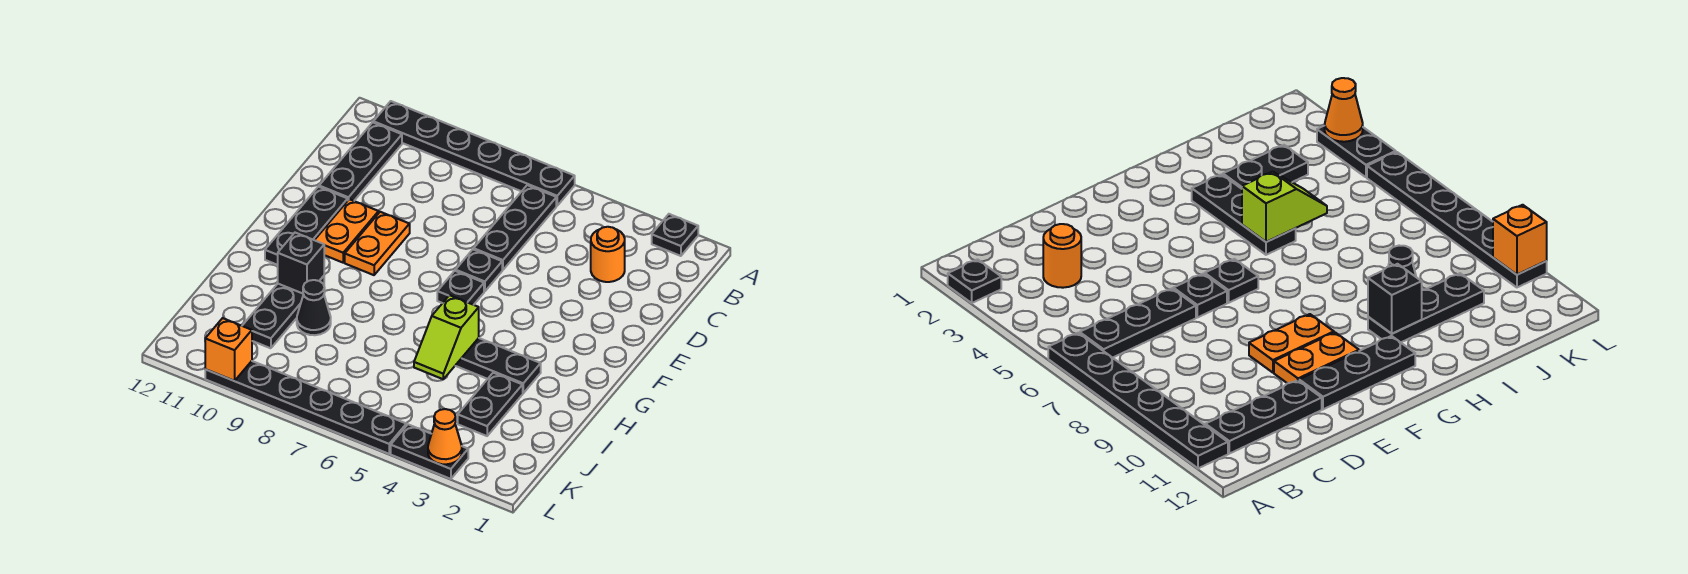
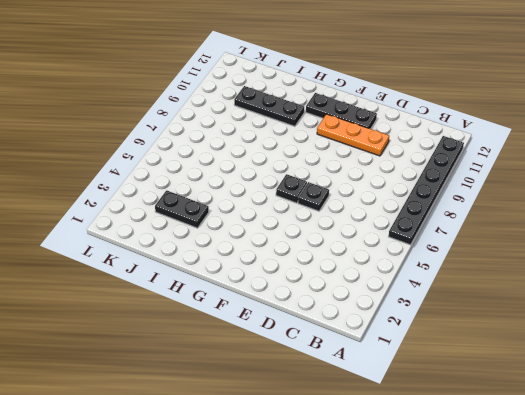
orange plate D10:F10 level 1 -> orange plate E10:F10 level 1
none -> black plate A2 level 1
none -> black plate B6:D6 level 1
none -> black plate B11:D11 level 1

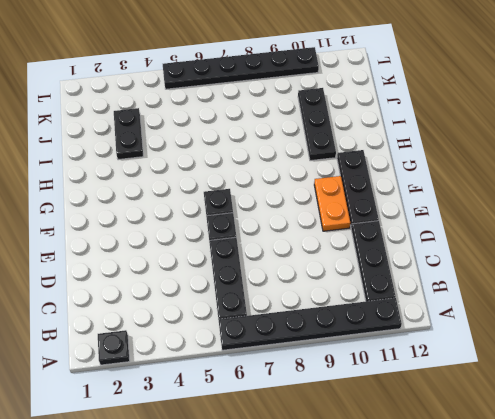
none -> orange round brick C3 level 1
none -> orange plate E9:F9 level 1
none -> black plate H3:H5 level 1

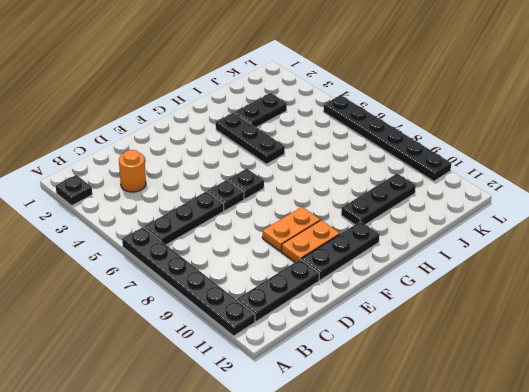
none -> black cone I9 level 1
none -> black plate L3:L4 level 1
none -> lime slope H5:I5 level 2 top H

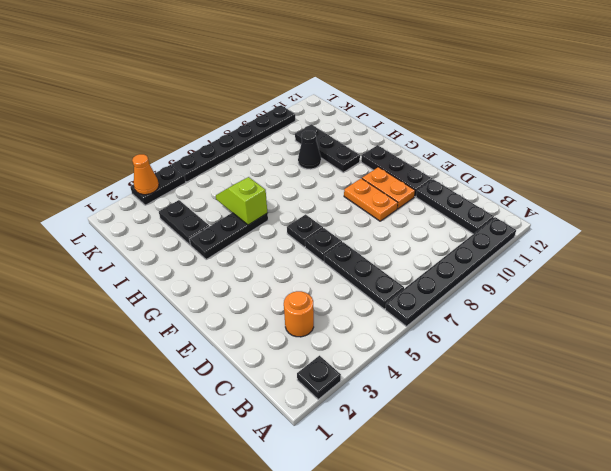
none -> black brick H10 level 2
none -> orange brick L10 level 2

